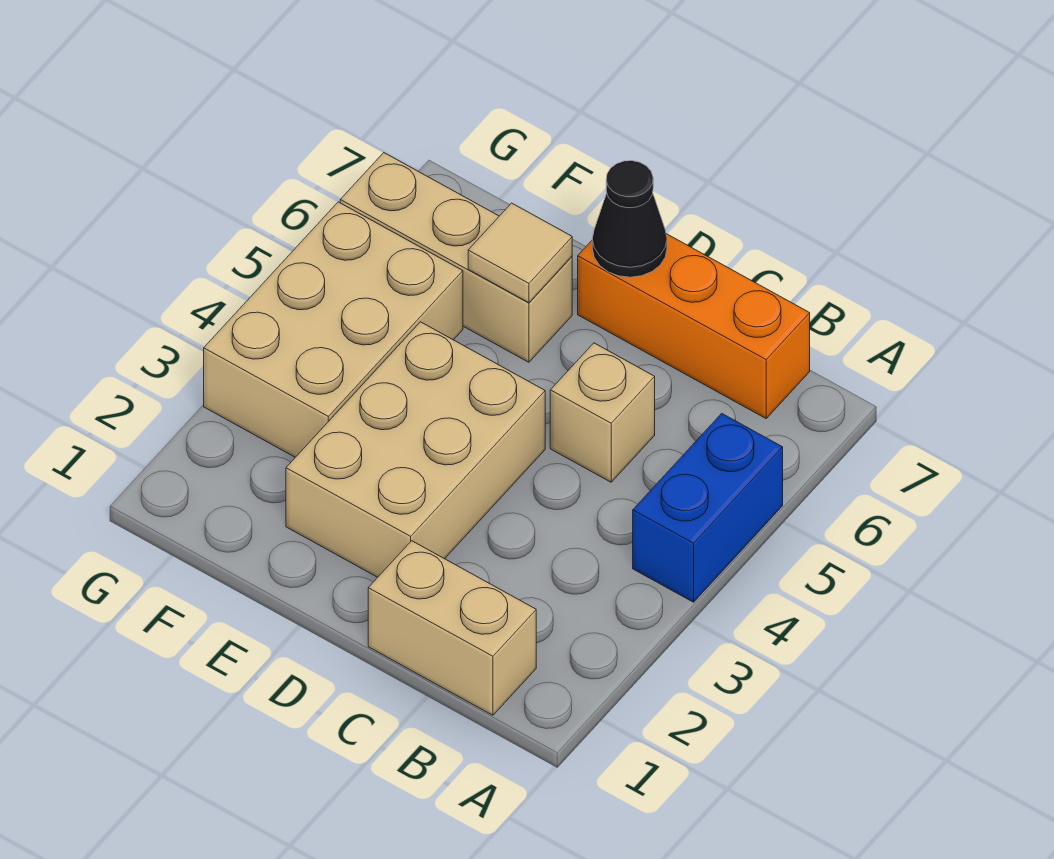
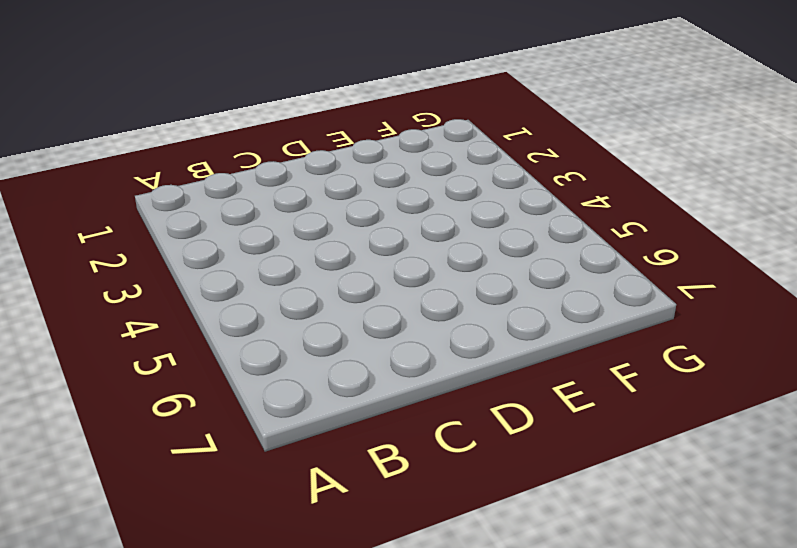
none -> blue brick A4:A5 level 1
none -> tan brick B1:C1 level 1

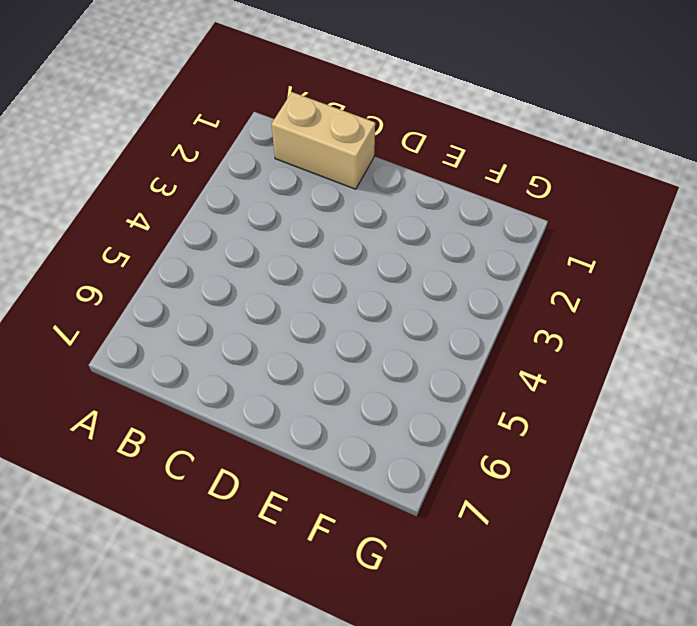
none -> blue brick A4:A5 level 1
none -> orange brick B7:D7 level 1

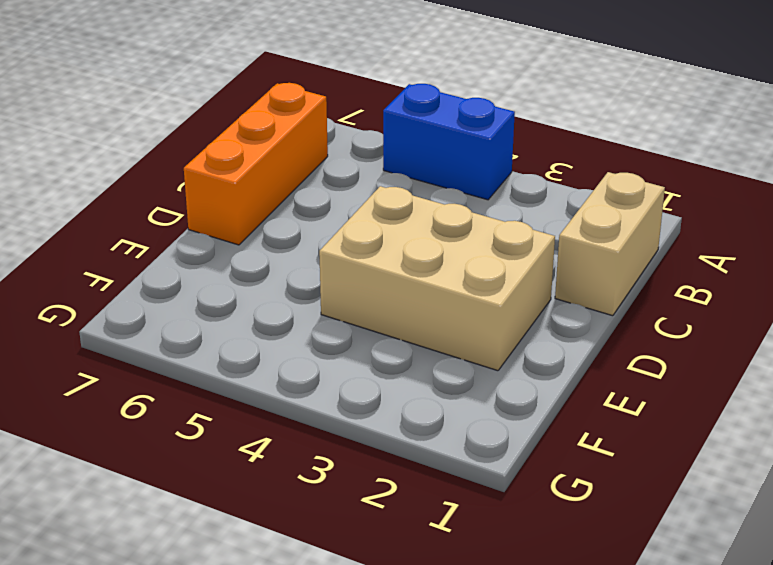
none -> tan brick C5 level 1
none -> tan brick E6:G6 level 1

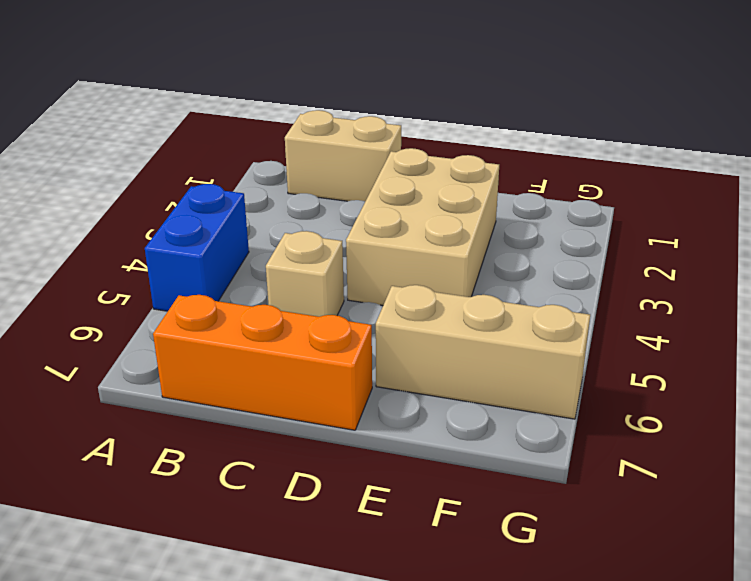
none -> tan brick F3:G5 level 1
none -> black cone D7 level 2

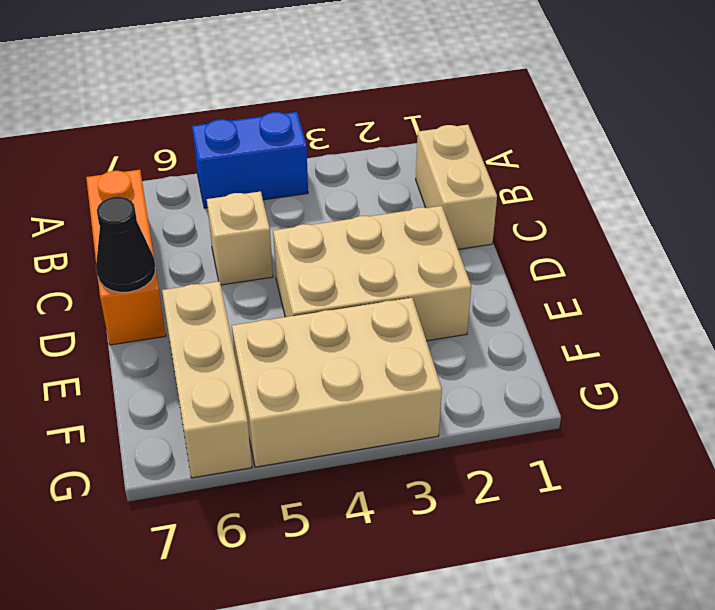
none -> tan tile E6 level 2

